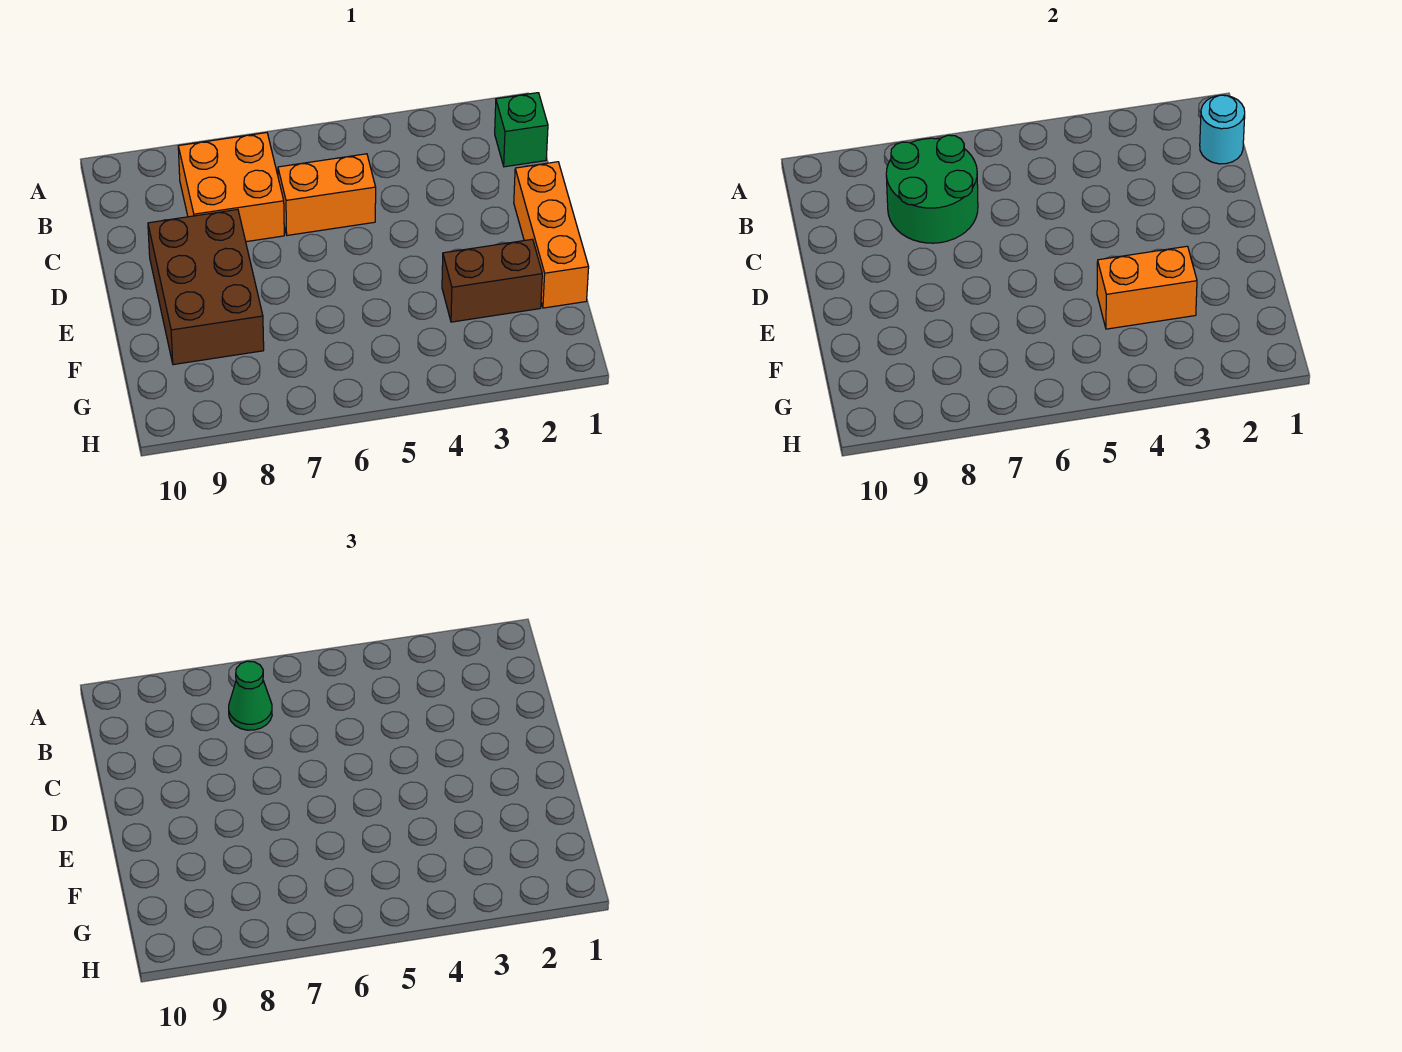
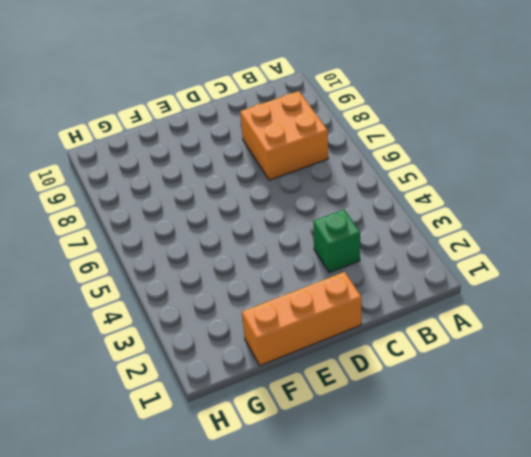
green brick C3 level 1 -> green brick B1 level 1
none -> orange brick C5:C6 level 1
none -> brown brick D8:F9 level 1

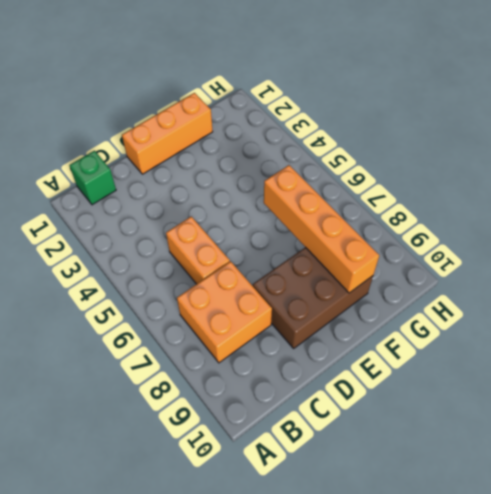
orange brick F6:F9 level 2 -> none
none -> brown brick F2:F3 level 1
none -> cyan round brick B1 level 2

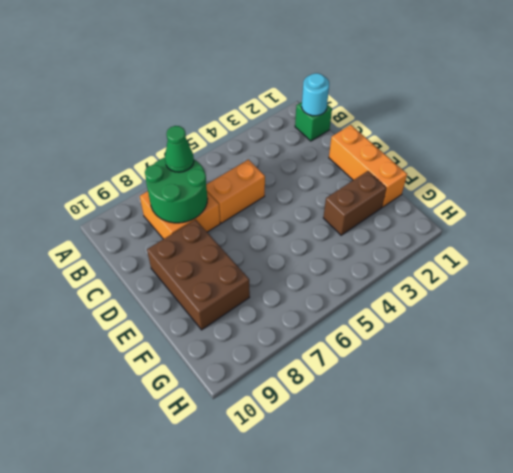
none -> orange brick F3:F4 level 2

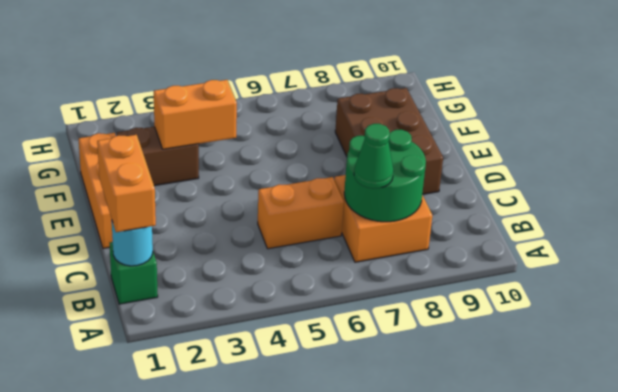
orange brick B1:C1 level 3 -> none

